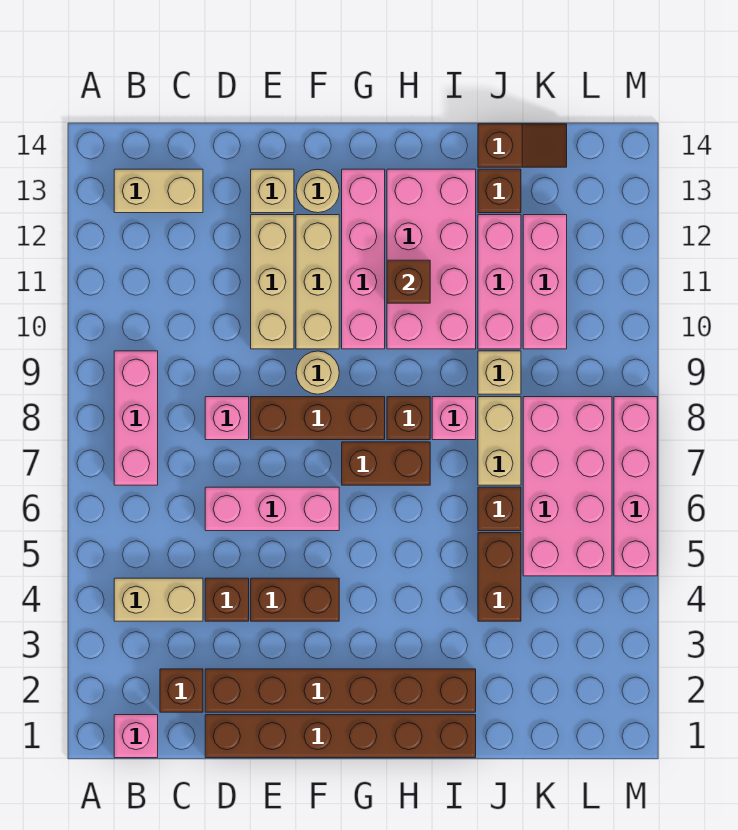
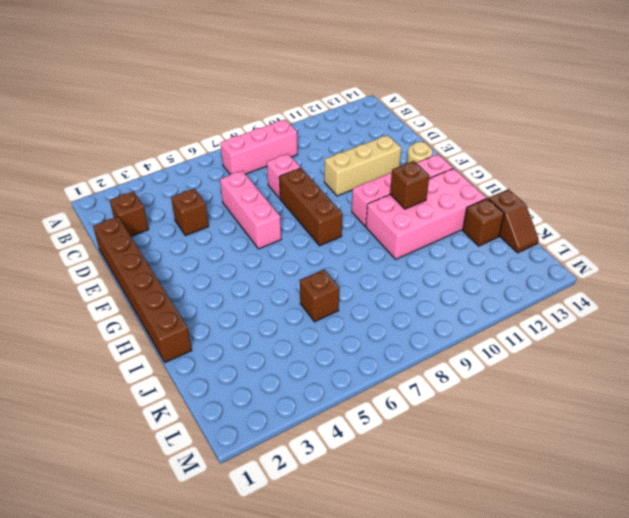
none -> pink brick B1 level 1
none -> tan brick B4:C4 level 1
none -> tan brick B13:C13 level 1
none -> brown brick D2:I2 level 1

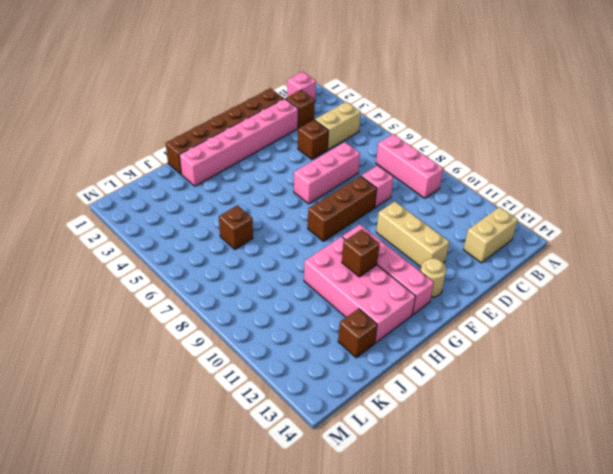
pink brick D2:I2 level 1 -> brown brick D2:I2 level 1
none -> brown brick E4:F4 level 1
none -> tan brick E13 level 1
none -> tan round brick F9 level 1
none -> tan brick F10:F12 level 1

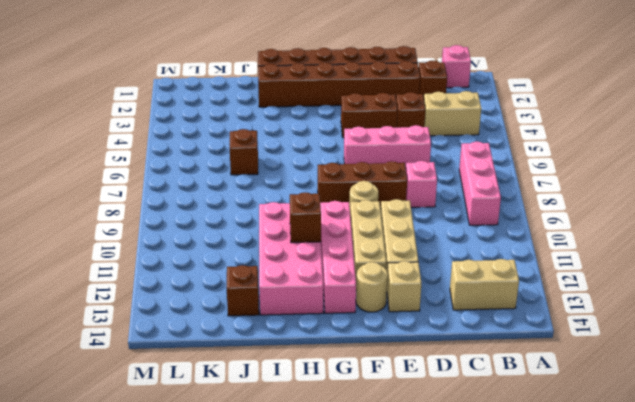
none -> brown brick G7:H7 level 1
none -> brown brick H8 level 1
none -> pink brick I8 level 1
none -> brown brick J4:J5 level 1

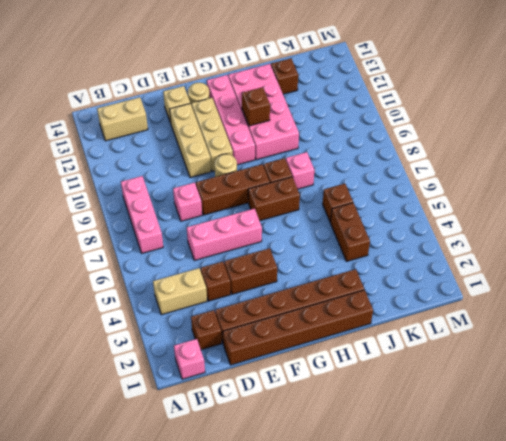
none -> tan brick J7:J8 level 1
none -> tan brick J9 level 1
none -> pink brick J10:J12 level 1
none -> brown slope J14:K14 level 1 top J

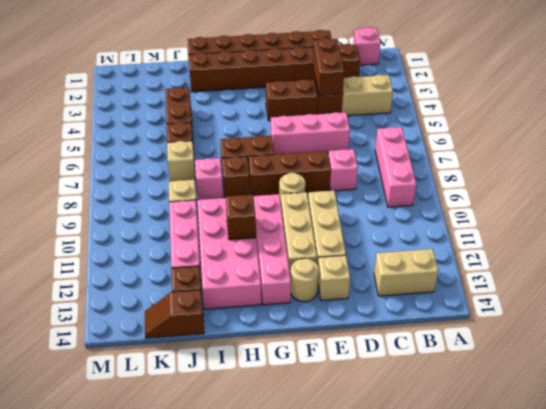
brown brick D3:D4 level 2 -> none
tan brick J7 level 1 -> tan brick J7:J8 level 1
none -> pink brick K5:L8 level 1
none -> pink brick K10:K12 level 1
none -> pink brick M5:M8 level 1

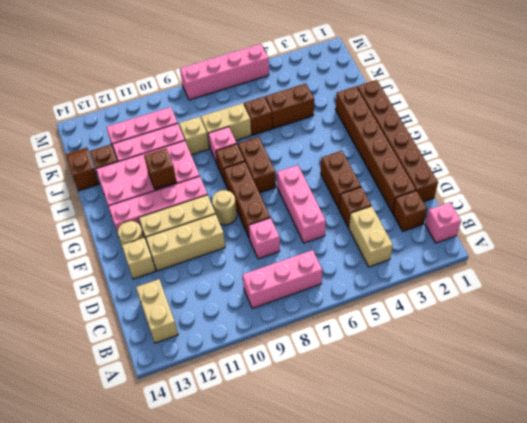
none -> pink brick K5:L8 level 1

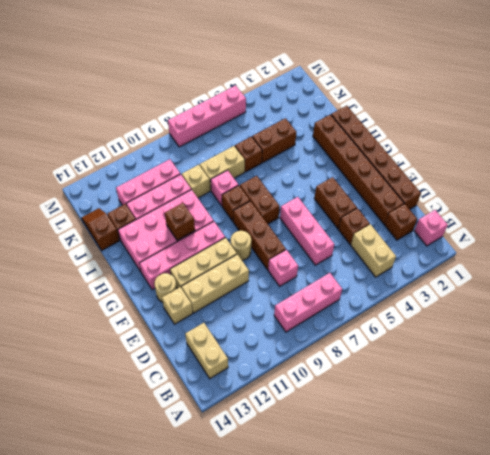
none -> pink brick K5:L8 level 1

